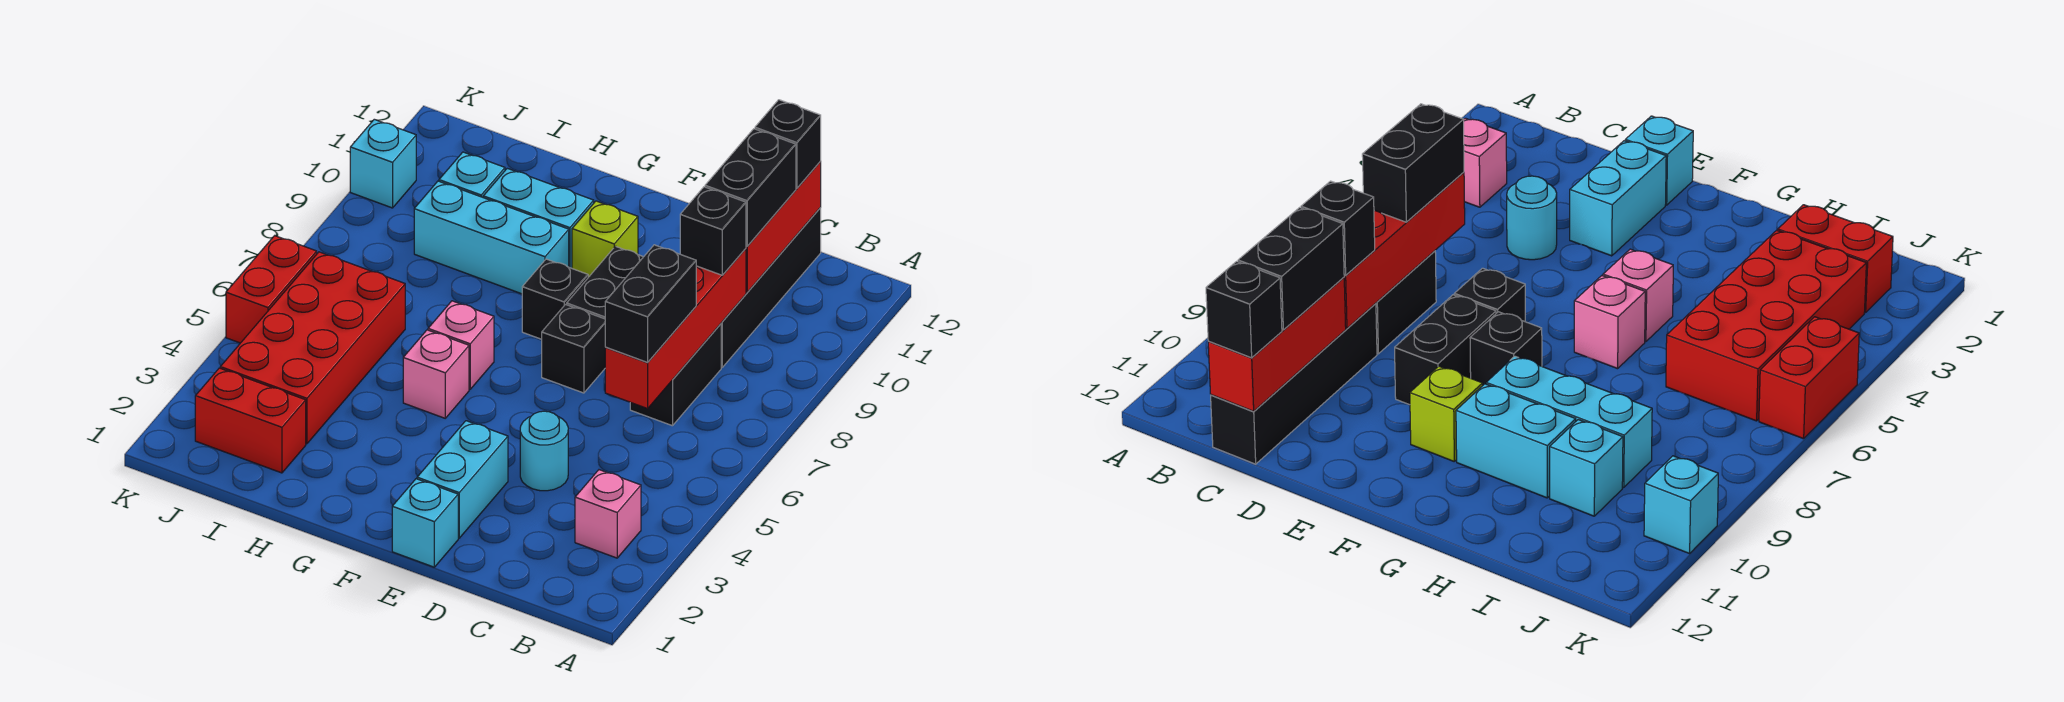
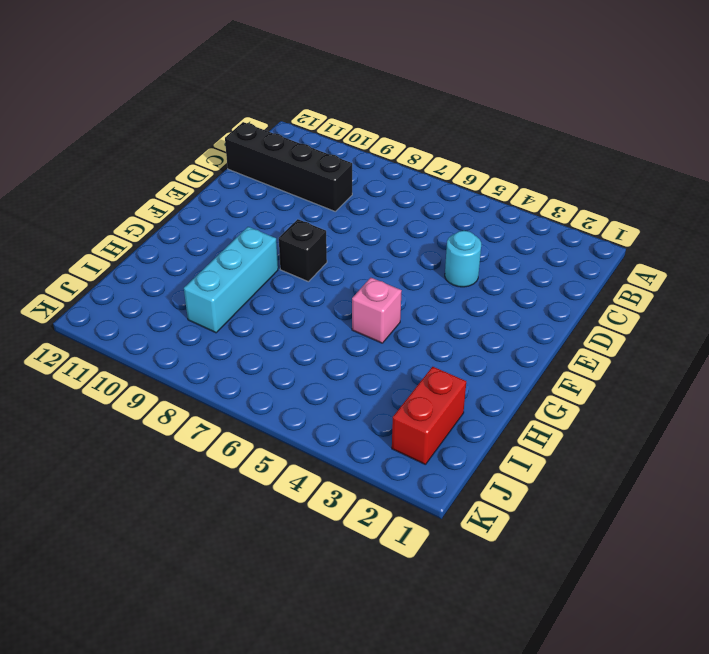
none -> pink brick B3 level 1
none -> black brick C7:C8 level 1
none -> cyan brick E1 level 1

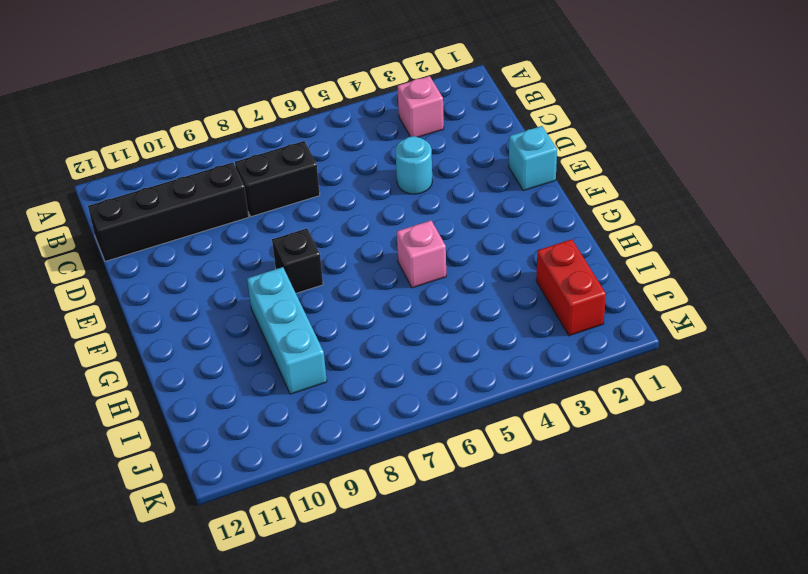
none -> cyan brick E2:E3 level 1
none -> black brick E7 level 1
none -> black brick E8:E9 level 1

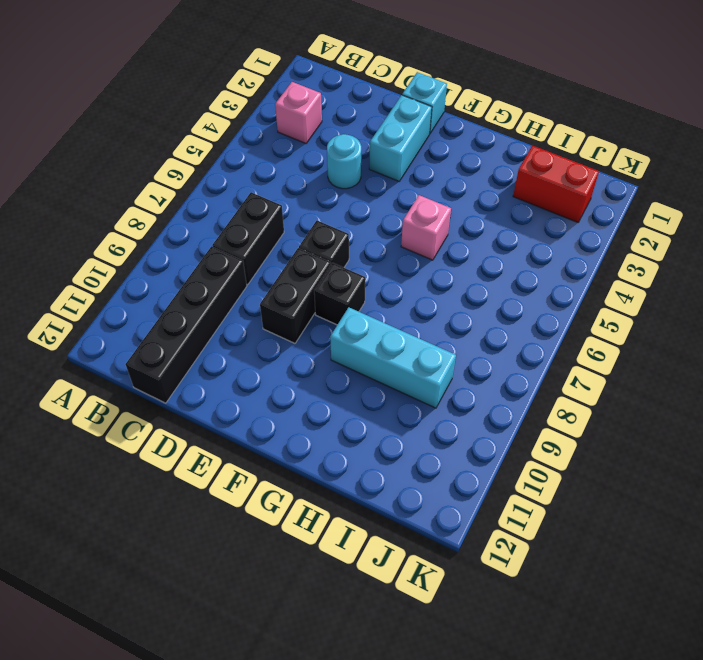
none -> lime brick F10 level 1
none -> pink brick G6 level 1
none -> cyan brick G10:H10 level 1

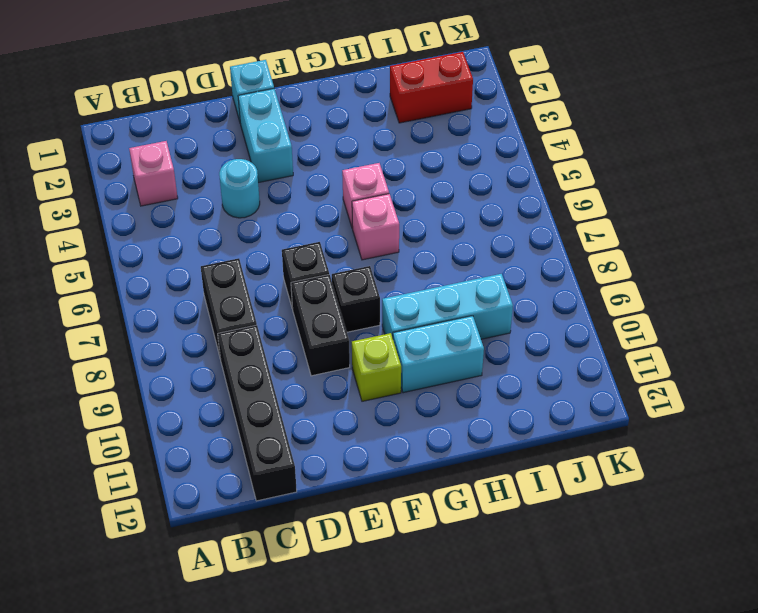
none -> red brick I3:J6 level 1
none -> cyan brick I10 level 1
none -> red brick K5:K6 level 1

